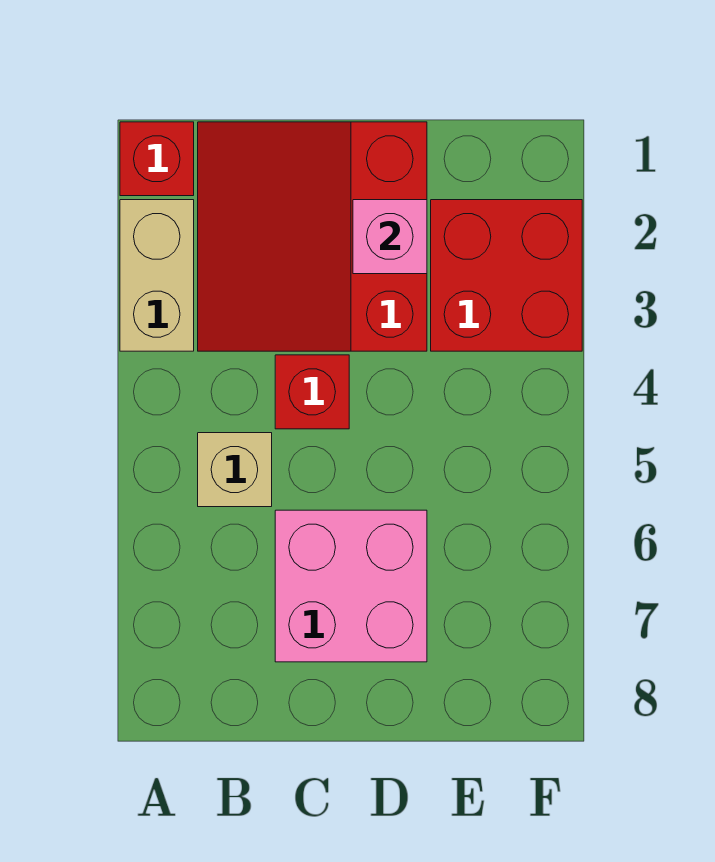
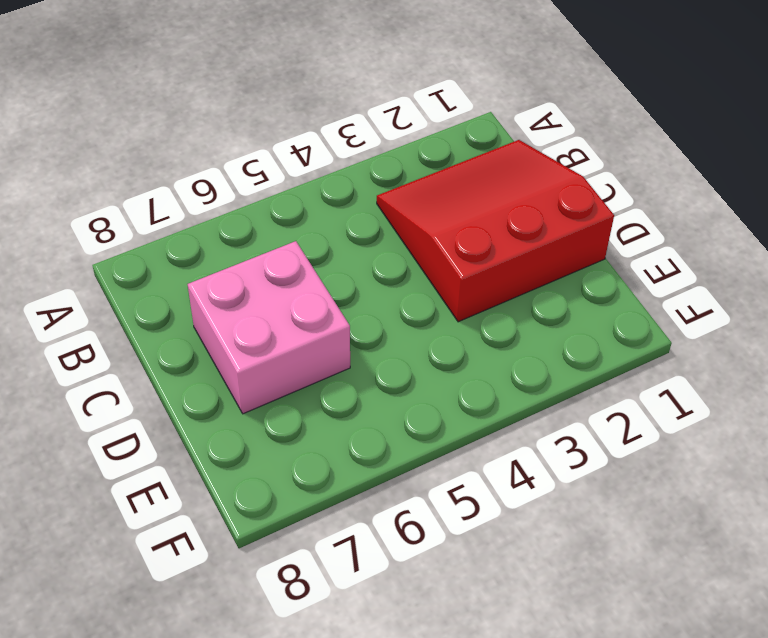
none -> red brick A1 level 1
none -> tan brick A2:A3 level 1

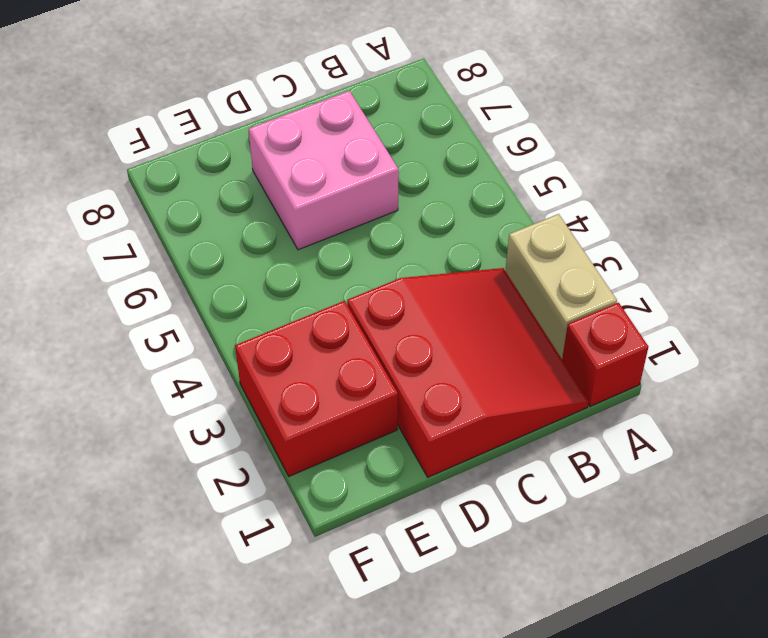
none -> tan brick B5 level 1
none -> red brick C4 level 1

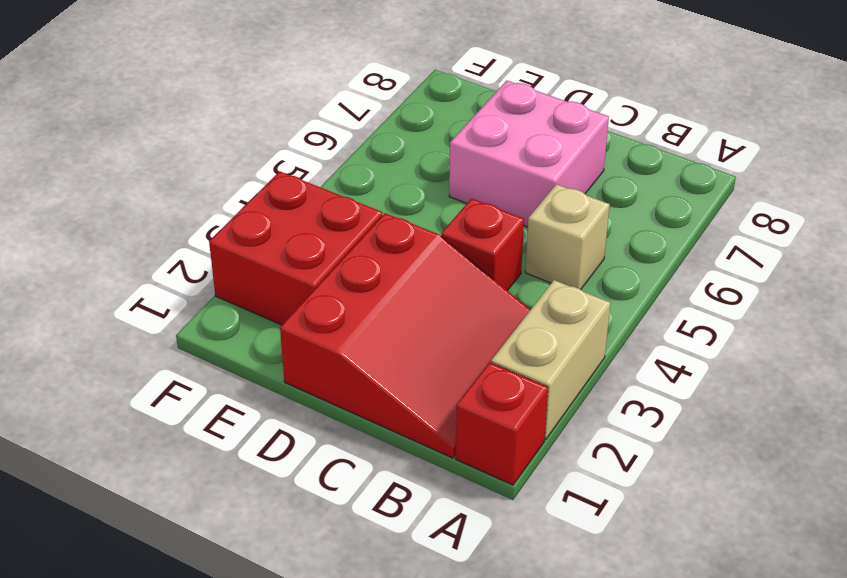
none -> pink brick D2 level 2

